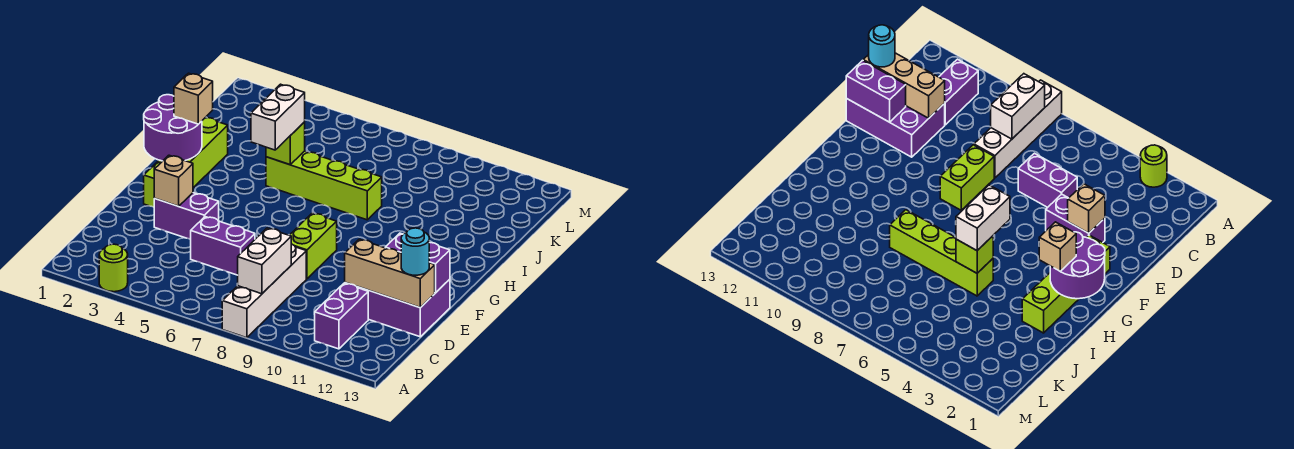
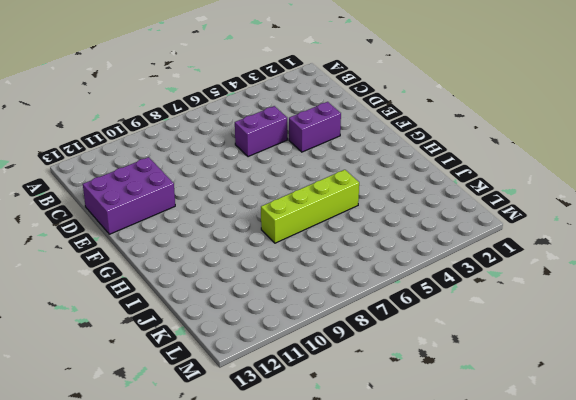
none -> lime round brick A3 level 1
none -> white brick A8:D8 level 1
none -> purple brick B11:C11 level 1

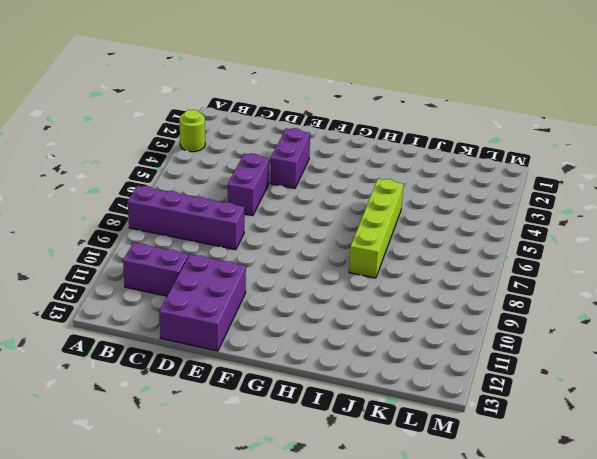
purple brick A8:D8 level 1 -> white brick A8:D8 level 1
none -> lime brick E8:F8 level 1
none -> lime brick F2:I2 level 1
none -> white brick B8:C8 level 2

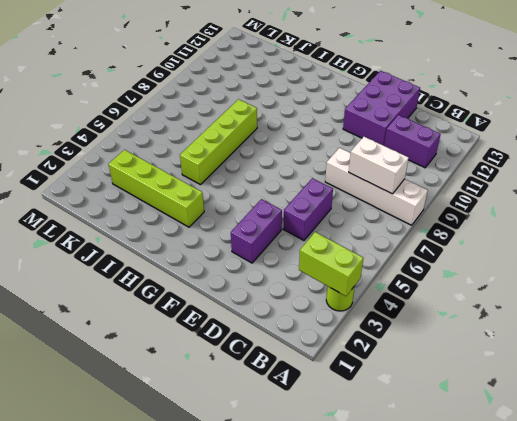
lime brick A3:B3 level 2 -> lime brick E8:F8 level 1
lime brick H3:K3 level 1 -> lime brick F2:I2 level 1
none -> tan brick D11:D13 level 2
none -> tan brick E3 level 2
none -> purple brick E12:E13 level 2

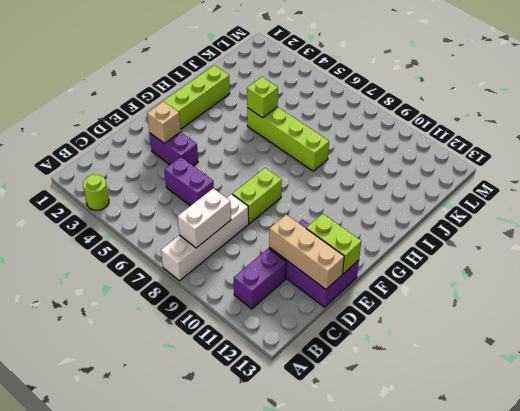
lime brick E12:E13 level 2 -> purple brick E12:E13 level 2
none -> purple round brick G1:H2 level 2
none -> cyan round brick D13 level 3
none -> tan brick H2 level 3

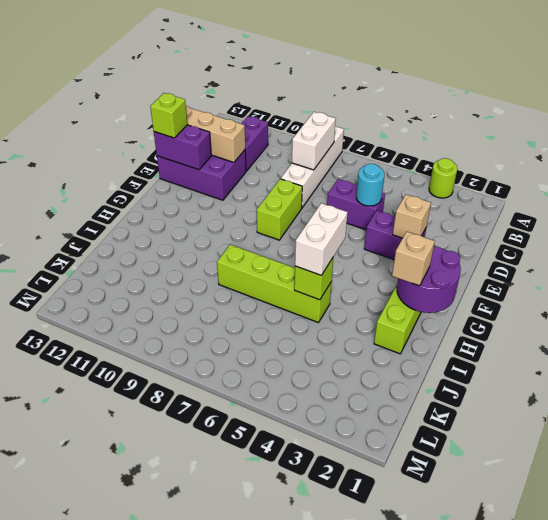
cyan round brick D5 level 2 -> cyan round brick D13 level 3
lime brick E13 level 3 -> none

